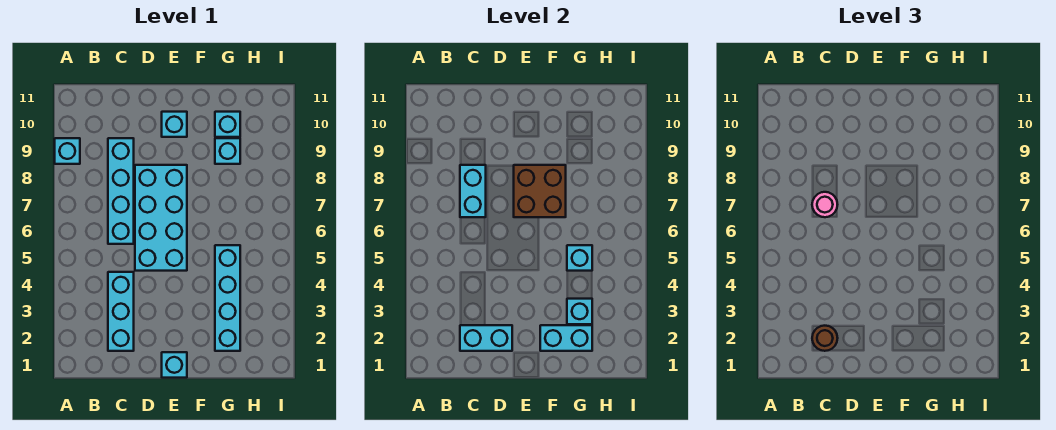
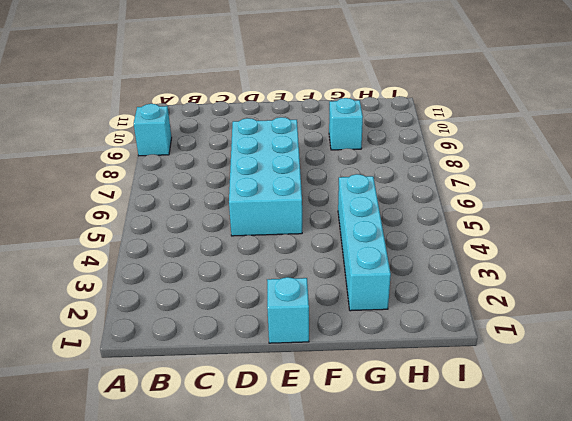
none -> cyan brick C2:C4 level 1
none -> cyan brick C6:C9 level 1
none -> cyan brick E10 level 1

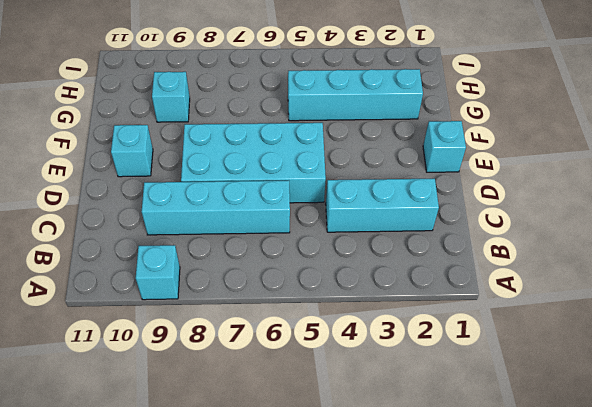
none -> cyan brick G10 level 1
none -> cyan brick C2:D2 level 2
none -> cyan brick C7:C8 level 2

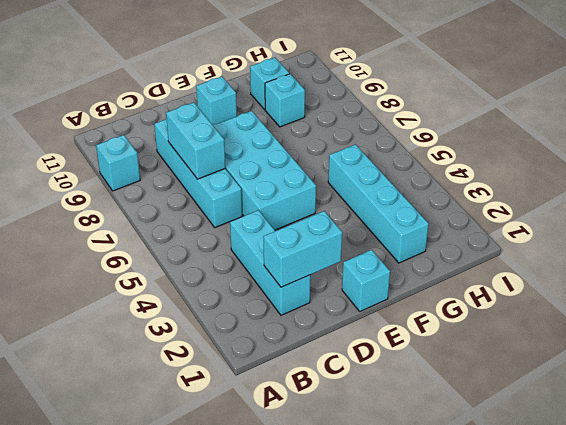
none -> brown brick E7:F8 level 2
none -> cyan brick F2:G2 level 2
none -> cyan brick G3 level 2

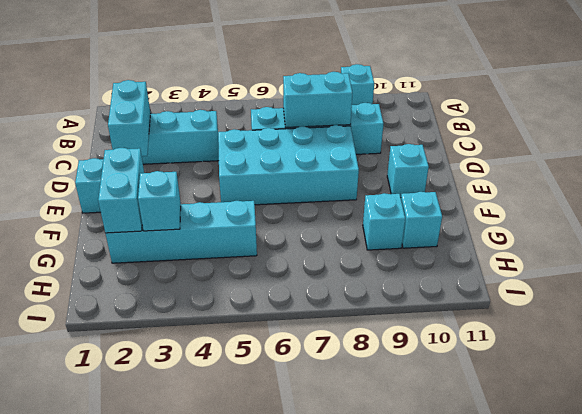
none -> brown brick E7:F8 level 2
none -> cyan brick G5 level 2
none -> brown round brick C2 level 3

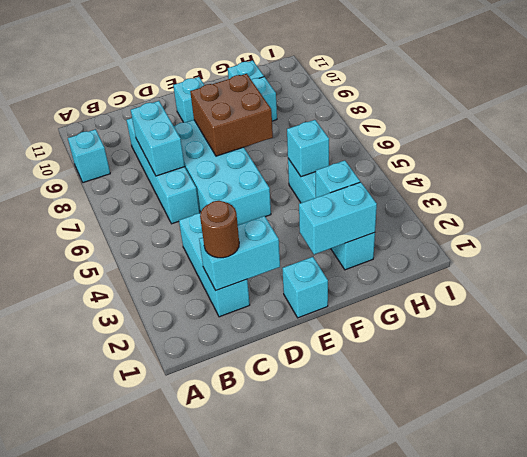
none -> pink round brick C7 level 3

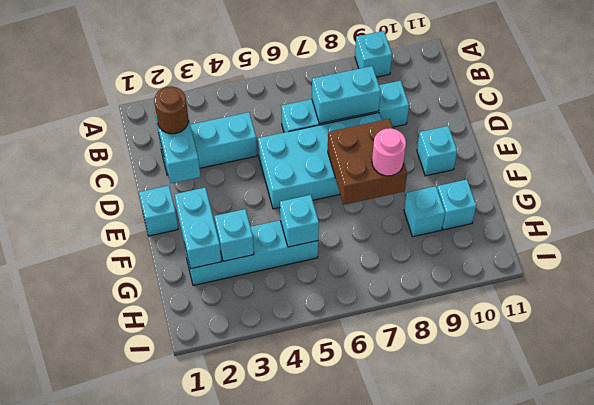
pink round brick F8 level 3 -> pink round brick C7 level 3

